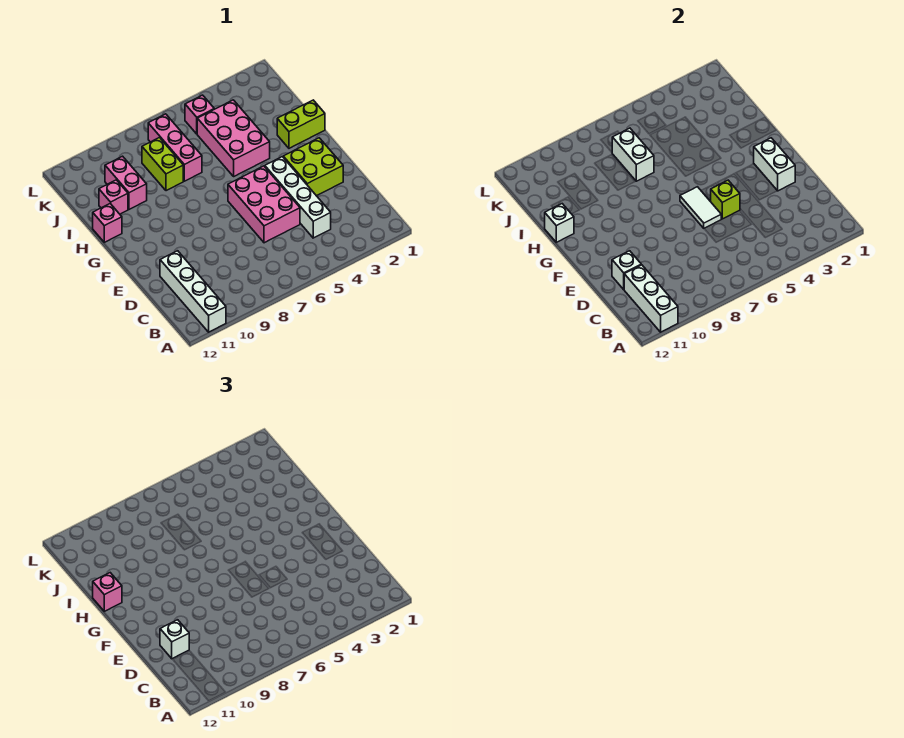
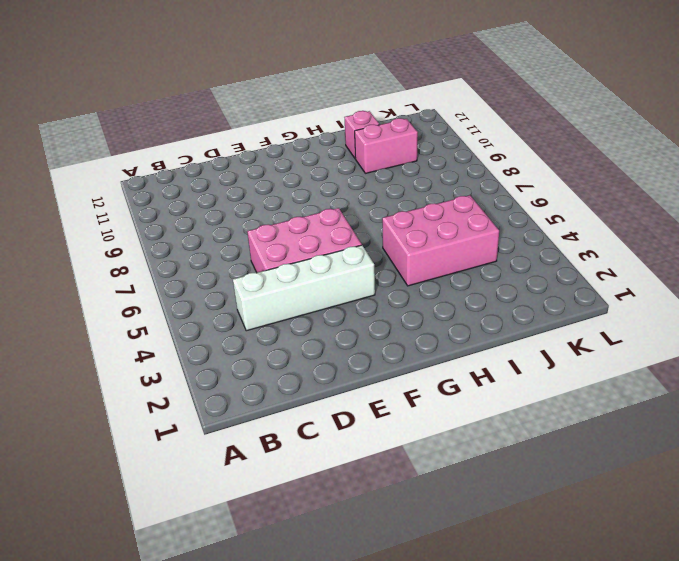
none -> white brick A11:D11 level 1
none -> lime brick E2:F3 level 1
none -> lime brick H1:H2 level 1

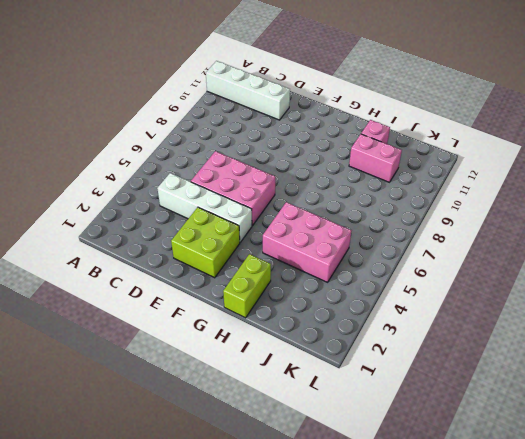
none -> pink brick H12 level 1
none -> pink brick I7:K7 level 1
none -> lime brick I8:J8 level 1

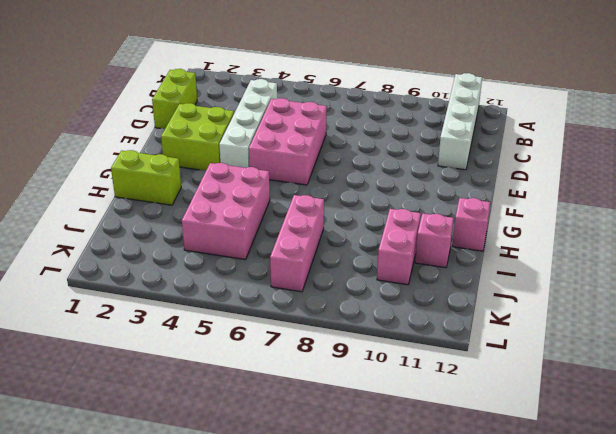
lime brick C1:D1 level 1 -> lime brick I8:J8 level 1
none -> pink brick K5 level 1
none -> white brick A11:C11 level 2
none -> white brick D11 level 2

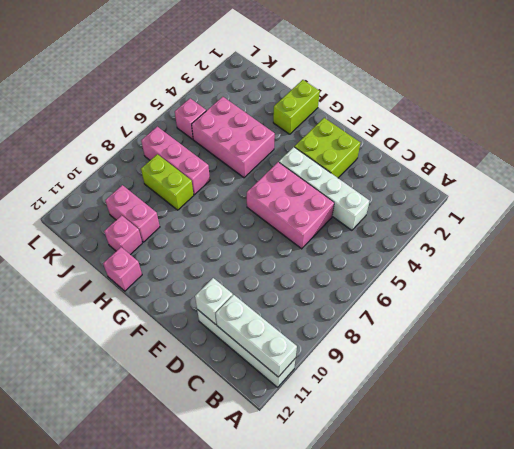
none -> white brick E2:F2 level 2
none -> lime brick E5 level 2
none -> white tile E6:F6 level 2

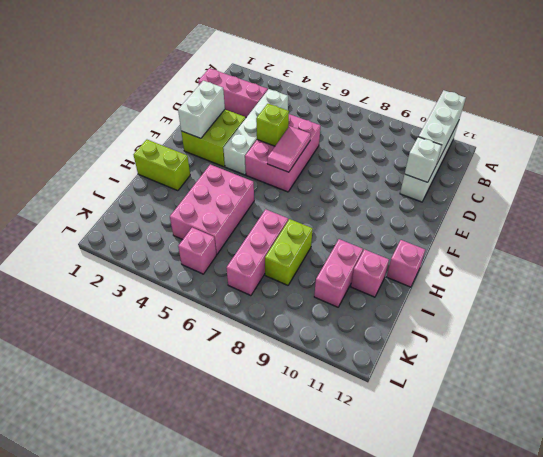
pink brick C1:C3 level 1 -> none
pink tile E6:F6 level 2 -> white tile E6:F6 level 2
none -> white brick H12 level 2
none -> white brick I7:J7 level 2
none -> white brick D11 level 3

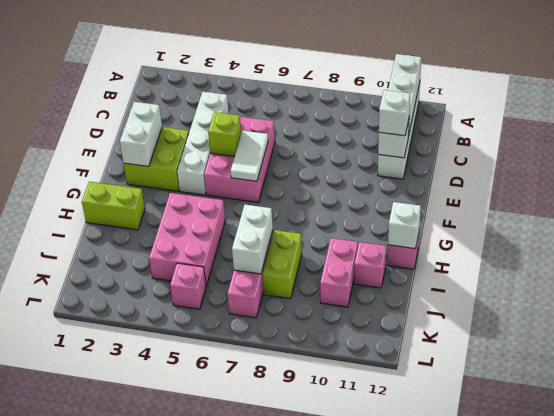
none -> pink brick H12 level 3

